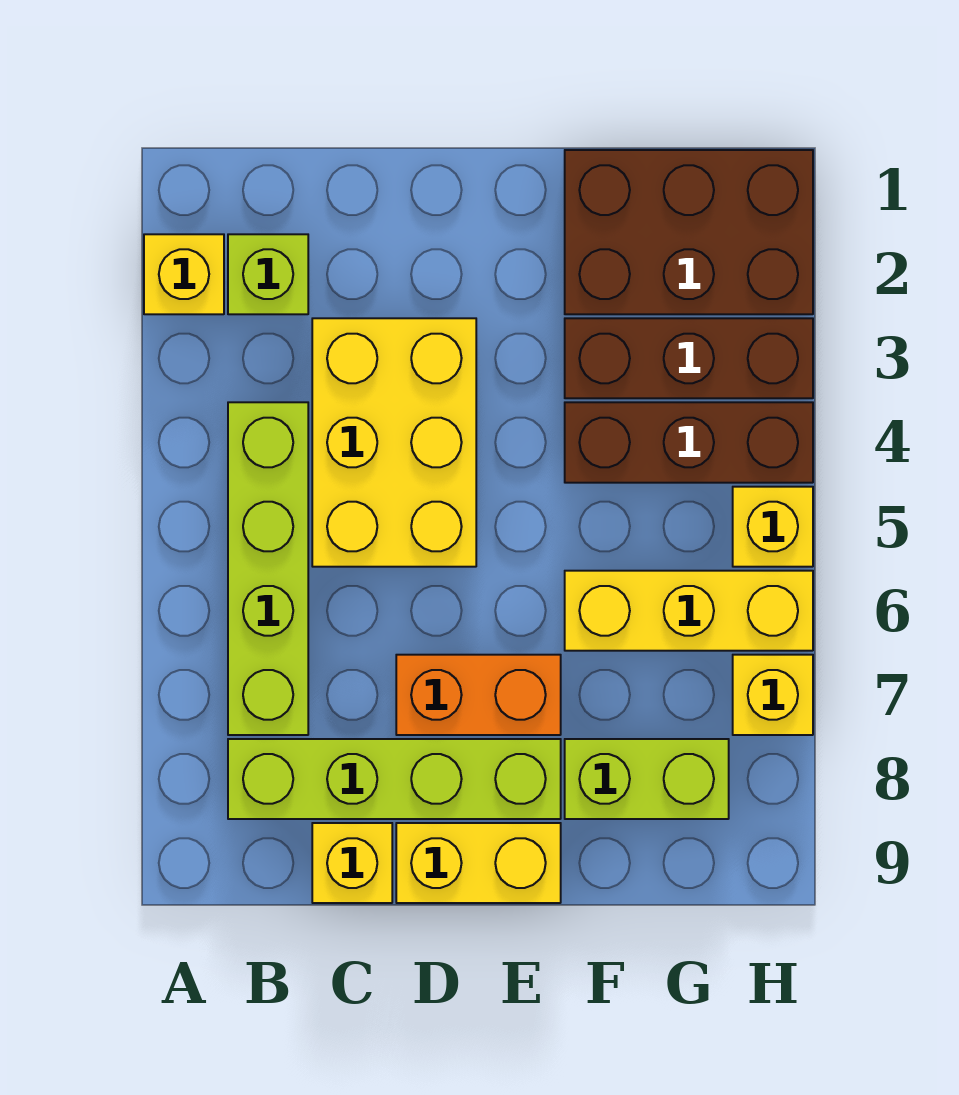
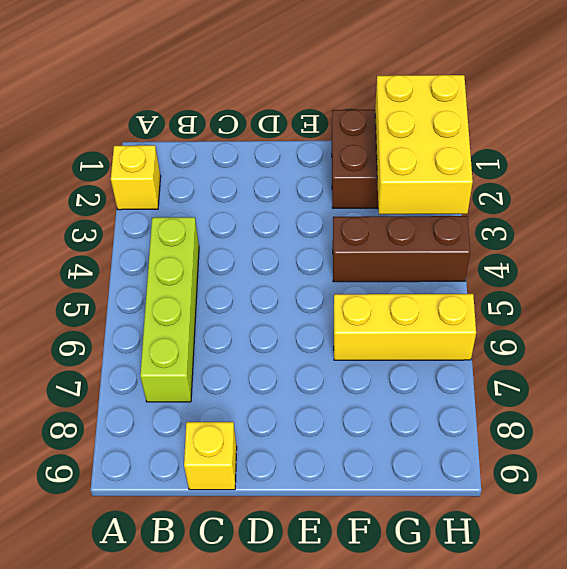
yellow brick G1:H3 level 2 -> yellow brick C3:D5 level 1
none -> lime brick B2 level 1
none -> lime brick B8:E8 level 1
none -> orange brick D7:E7 level 1

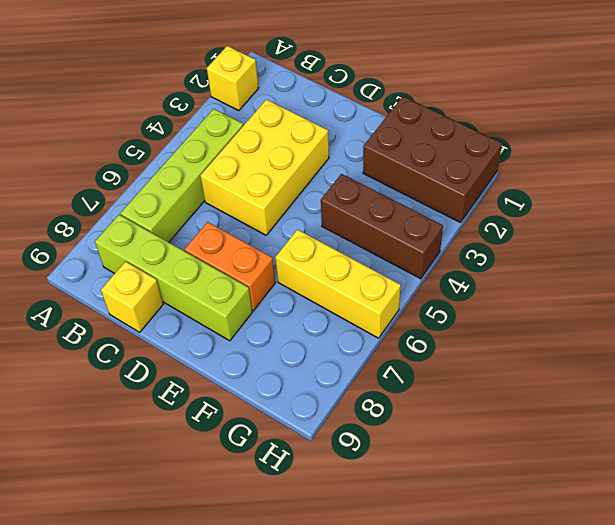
none -> lime brick B2 level 1
none -> yellow brick D9:E9 level 1
none -> brown brick F3:H3 level 1

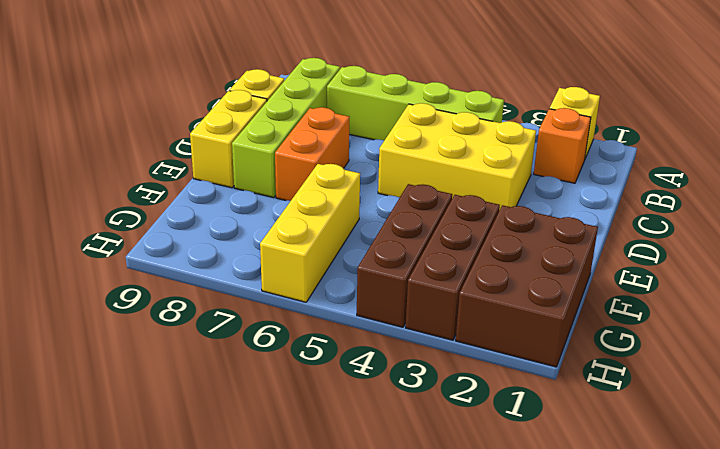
orange brick B2 level 1 -> lime brick B2 level 1
none -> lime brick F8:G8 level 1
none -> yellow brick H5 level 1
none -> yellow brick H7 level 1

